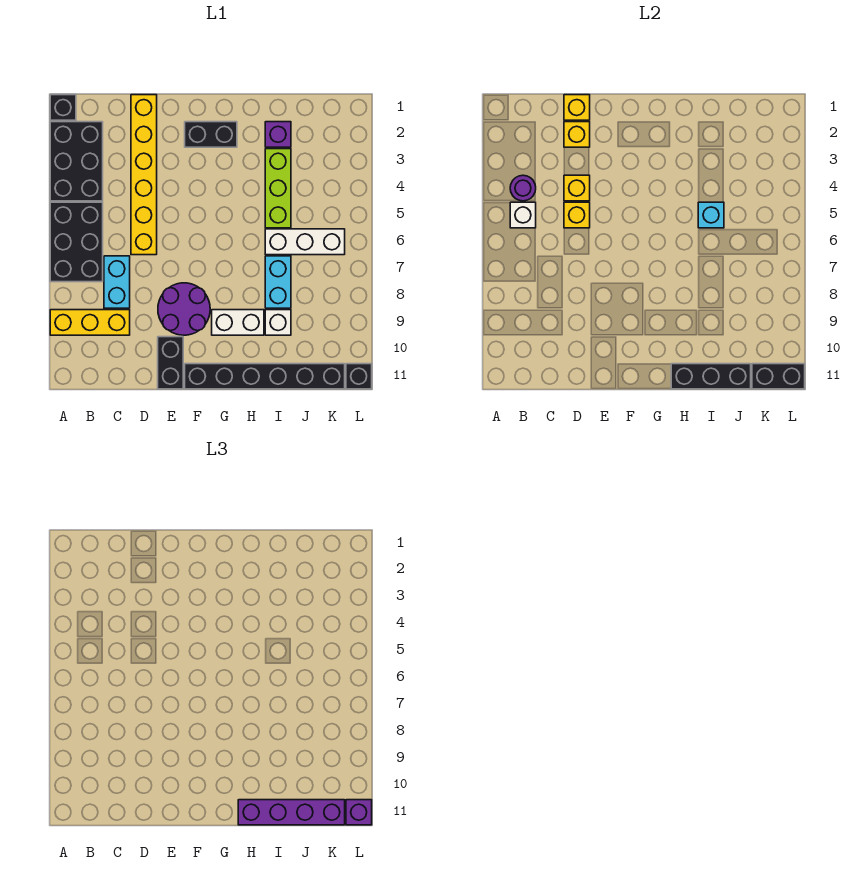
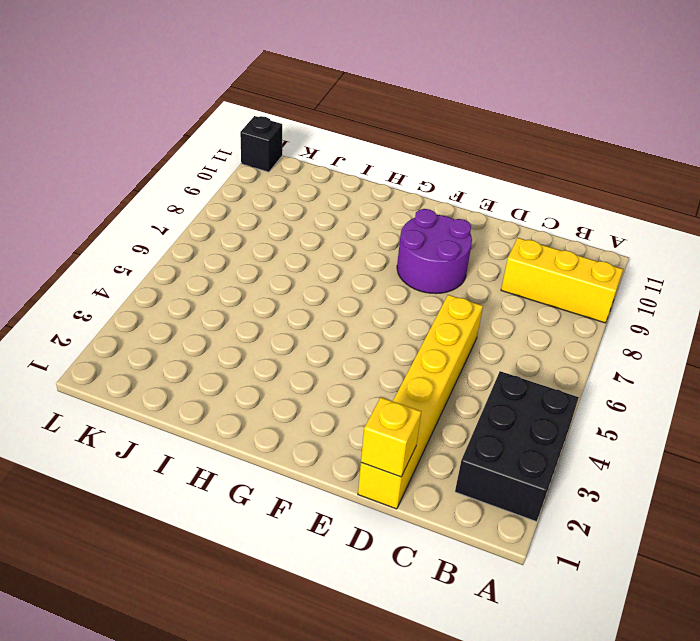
none -> black brick A1 level 1
none -> black brick A5:B7 level 1
none -> cyan brick C7:C8 level 1

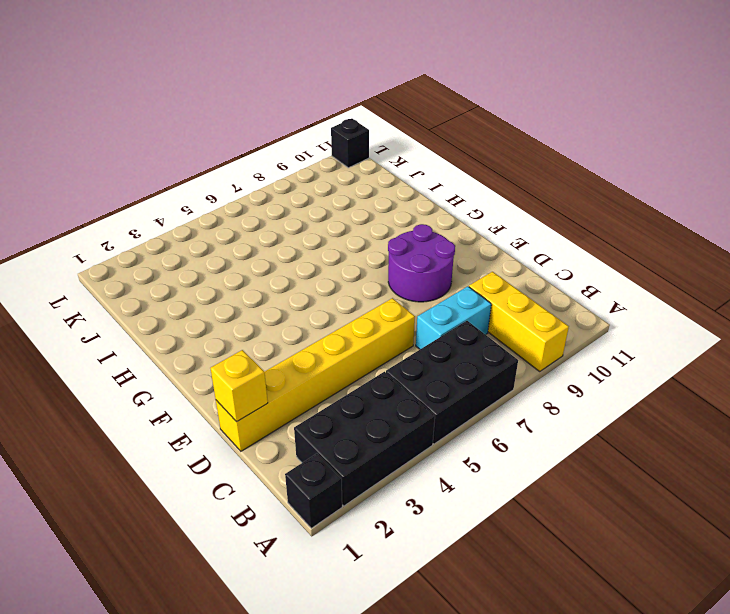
none -> black brick E10:E11 level 1
none -> black brick F2:G2 level 1
none -> black brick F11:K11 level 1

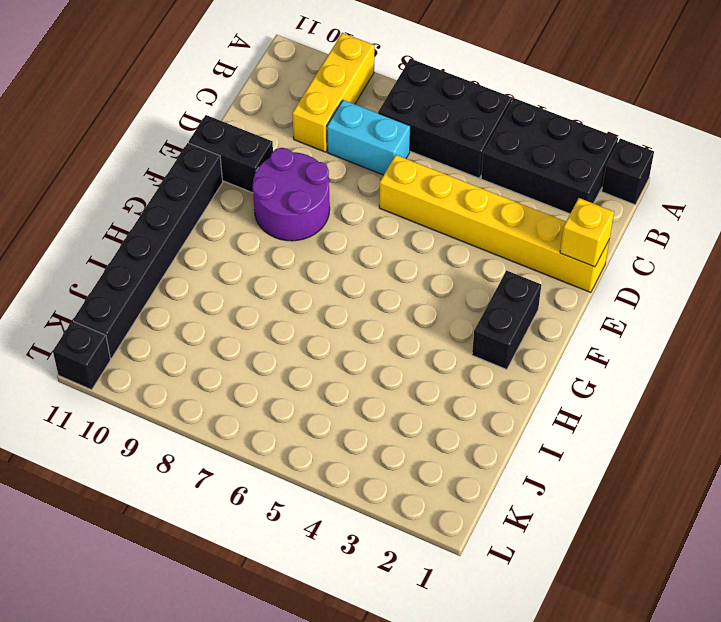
none -> white brick G9:H9 level 1
none -> purple brick I2 level 1
none -> lime brick I3:I5 level 1

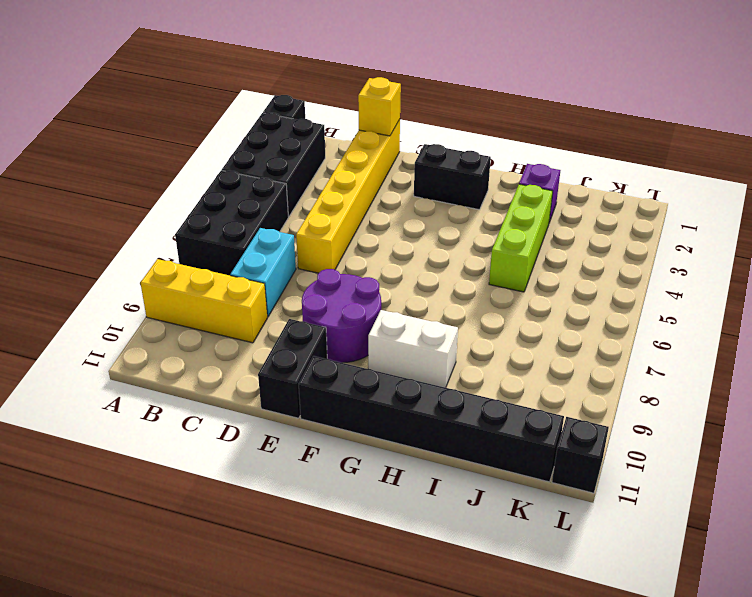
none -> white brick I6:K6 level 1
none -> cyan brick I7:I8 level 1
none -> white brick I9 level 1

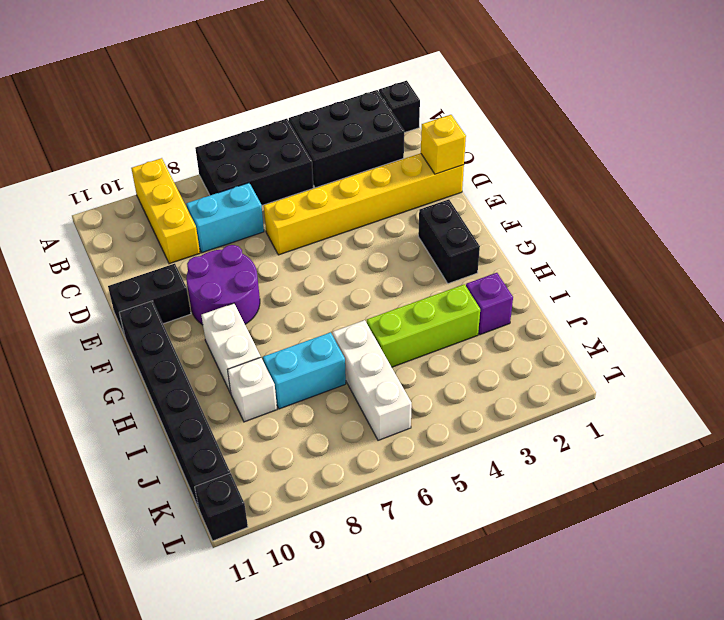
none -> purple round brick B4 level 2
none -> white brick B5 level 2
none -> yellow brick D2 level 2

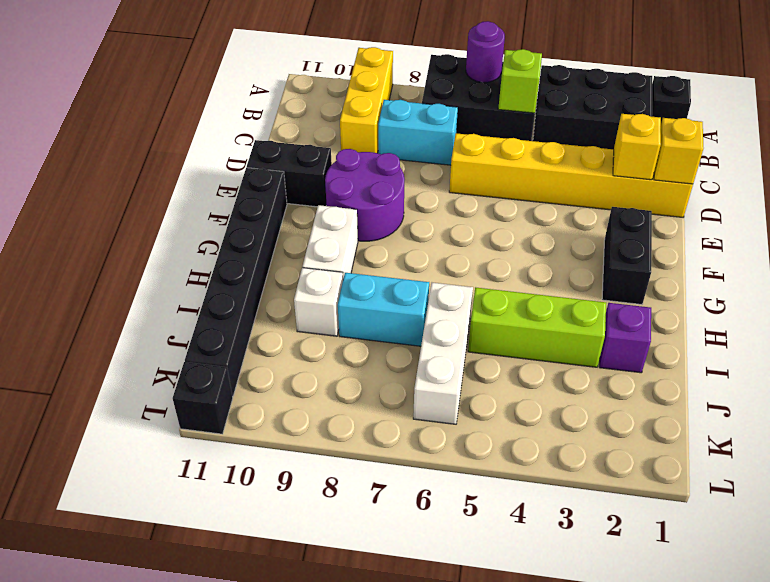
purple round brick A6 level 2 -> purple round brick B4 level 2
lime brick B5 level 2 -> white brick B5 level 2
none -> yellow brick D4 level 2
none -> yellow brick D5 level 2
none -> black brick H11:J11 level 2

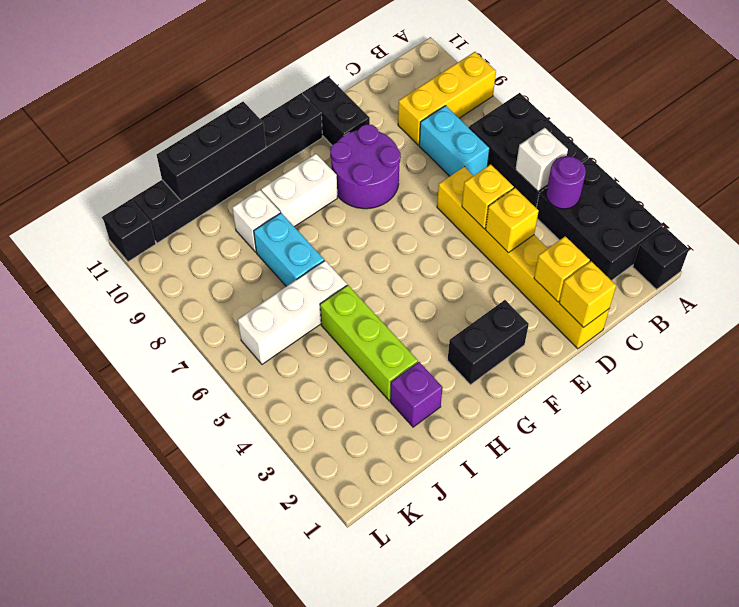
none -> cyan brick I5 level 2
none -> black brick K11:L11 level 2
none -> purple brick H11:K11 level 3

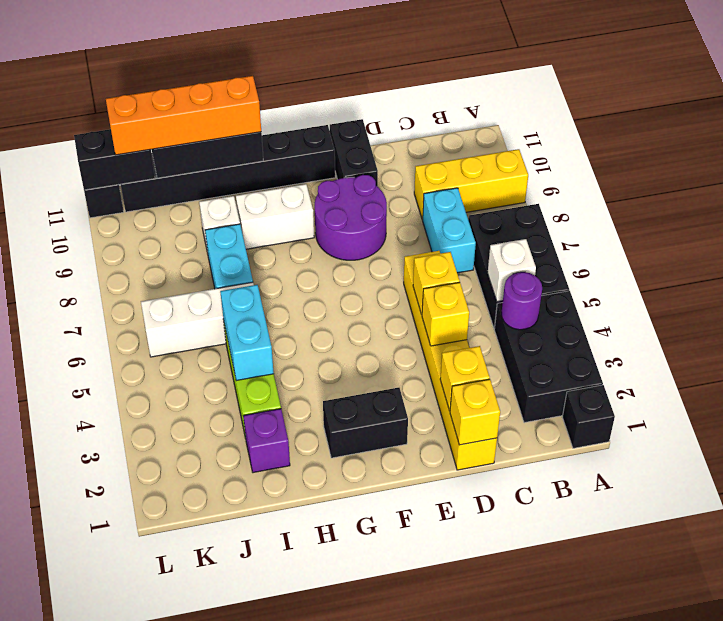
orange brick H11:K11 level 3 -> purple brick H11:K11 level 3
cyan brick I4:I5 level 2 -> cyan brick I5 level 2
none -> purple brick L11 level 3

